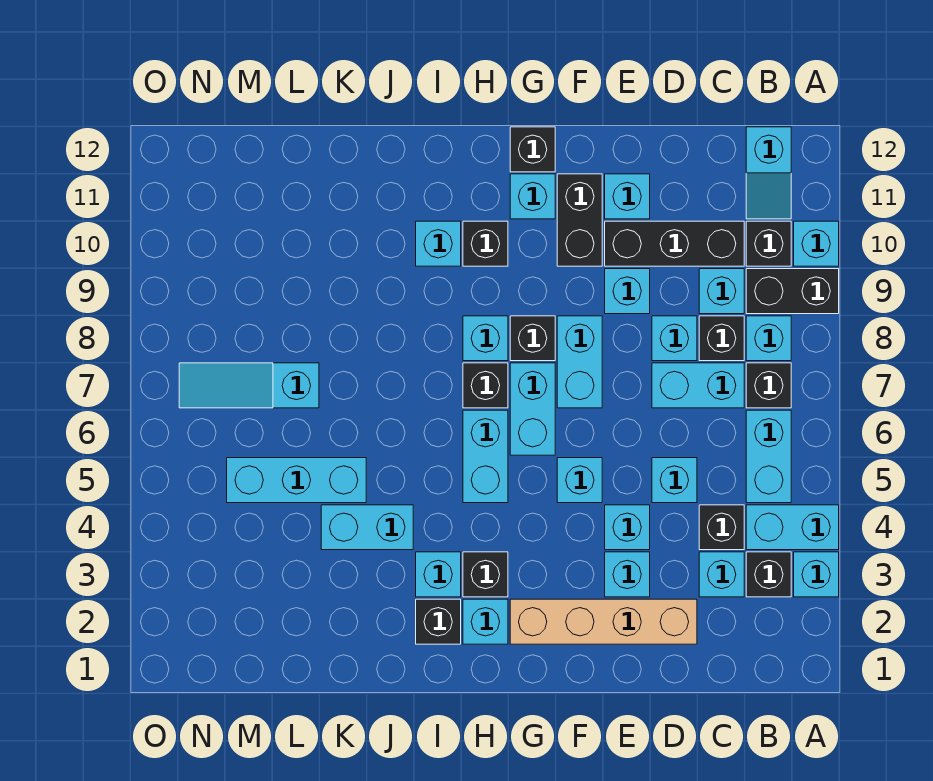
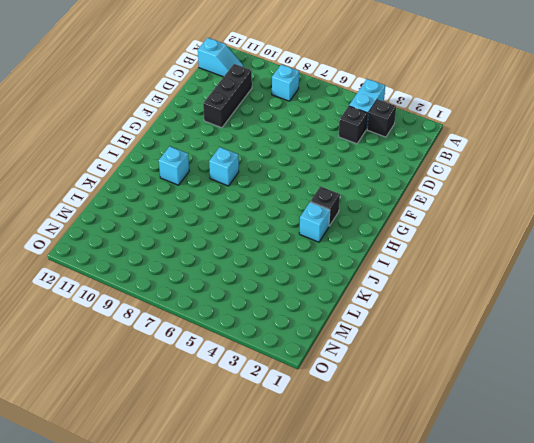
none -> cyan brick A3 level 1
none -> black brick A9:B9 level 1
none -> cyan brick A10 level 1
none -> cyan brick B5:B6 level 1

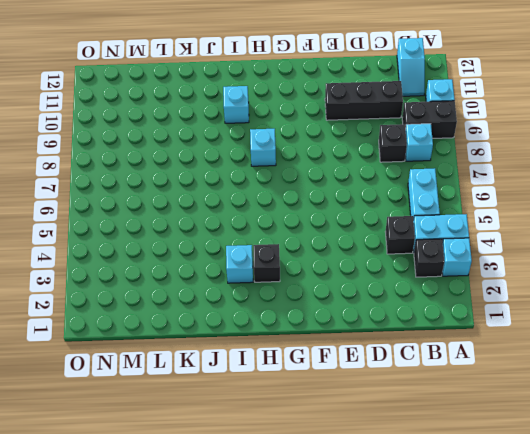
none -> black brick B7 level 1
none -> black brick B10 level 1
none -> cyan brick C3 level 1
none -> cyan brick C7:D7 level 1

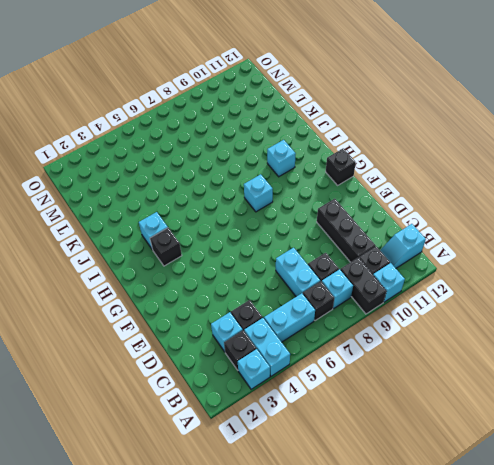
none -> cyan brick C9 level 1
none -> tan brick D2:G2 level 1
none -> cyan brick D5 level 1
none -> cyan brick D8 level 1

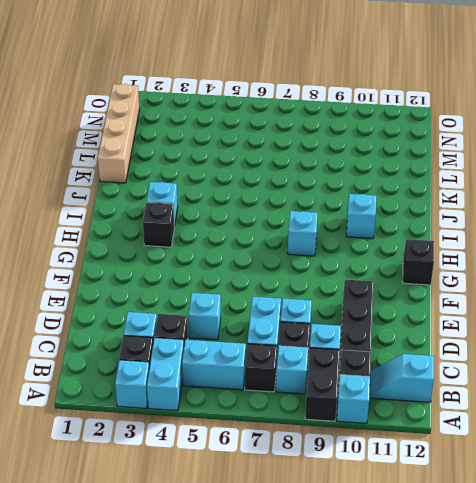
tan brick K1:N1 level 1 -> tan brick D2:G2 level 1
none -> cyan brick E3 level 1
none -> cyan brick E4 level 1
none -> cyan brick E9 level 1
none -> cyan brick E11 level 1

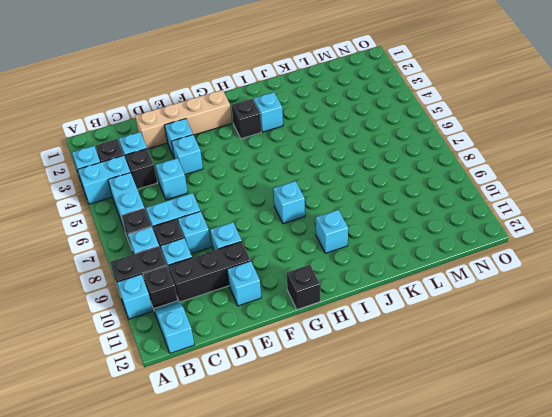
none -> cyan brick F5 level 1
none -> cyan brick F7:F8 level 1
none -> black brick F10:F11 level 1
none -> cyan brick G6:G7 level 1

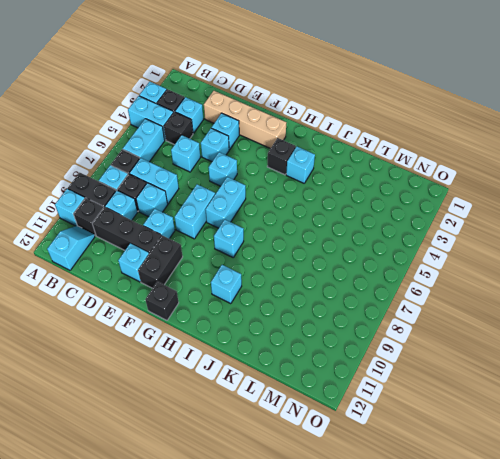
none -> black brick G8 level 1
none -> cyan brick G11 level 1
none -> cyan brick H2 level 1
none -> cyan brick H5:H6 level 1

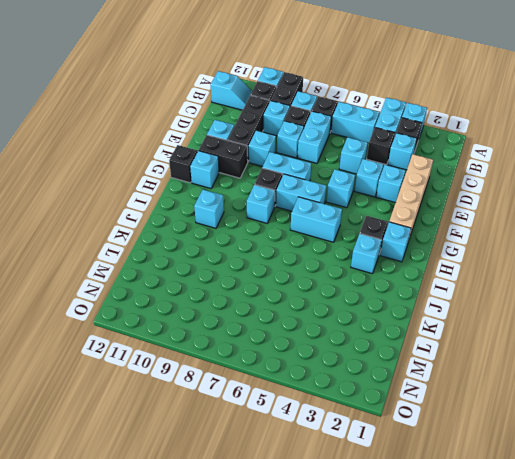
none -> black brick H7 level 1
none -> black brick H10 level 1
none -> black brick I2 level 1
none -> cyan brick J4:K4 level 1

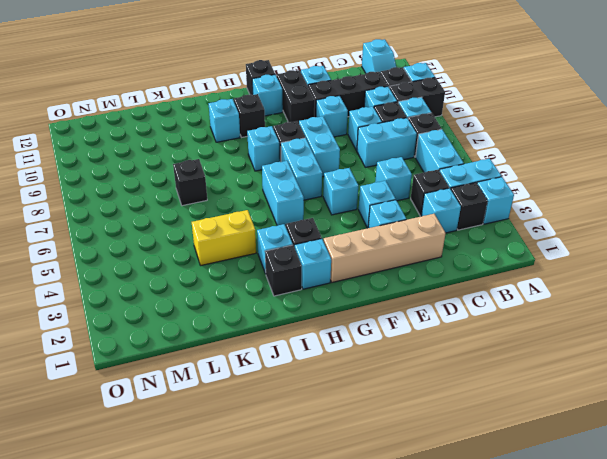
yellow brick J4:K4 level 1 -> cyan brick J4:K4 level 1
black brick K7 level 1 -> black brick H7 level 1
none -> cyan brick K5:M5 level 1
none -> cyan slope L7:N7 level 1 top L

